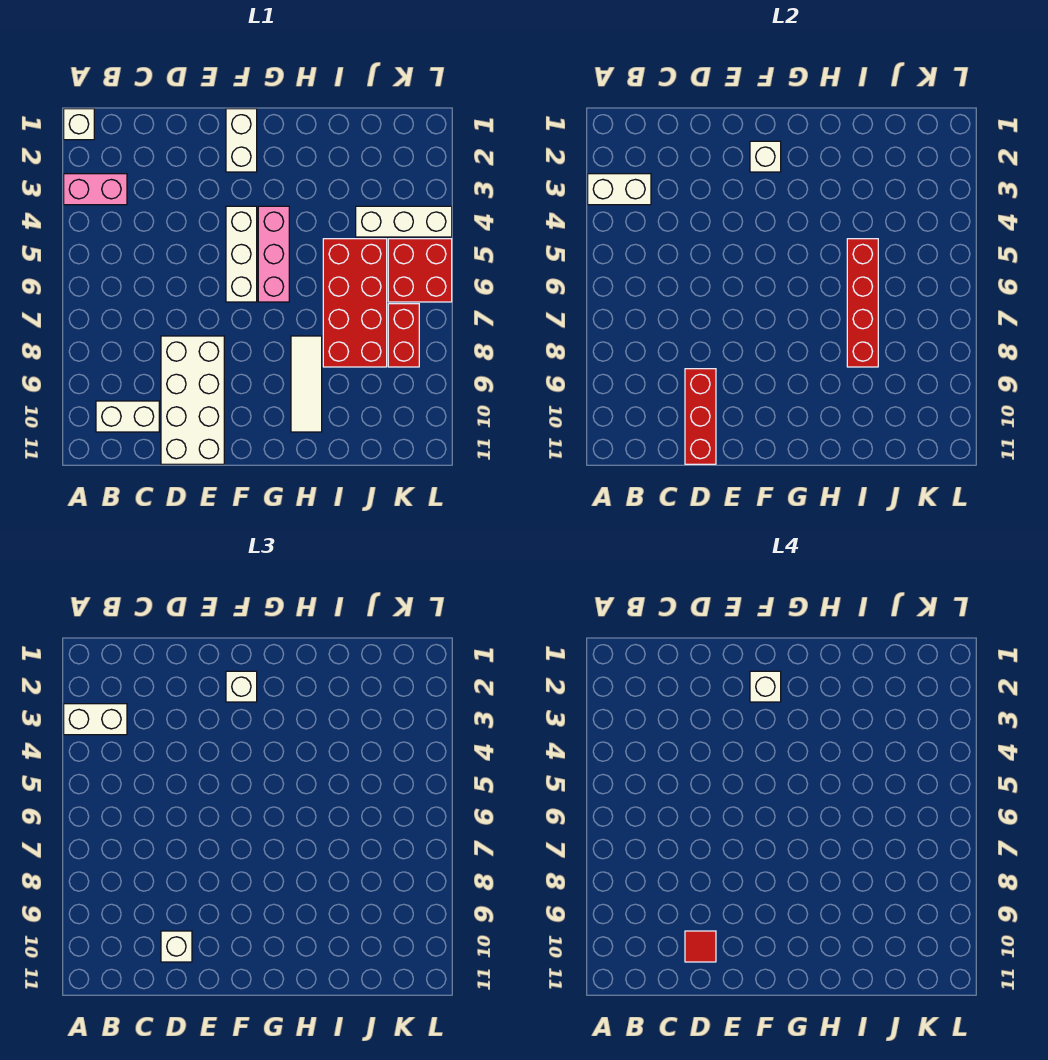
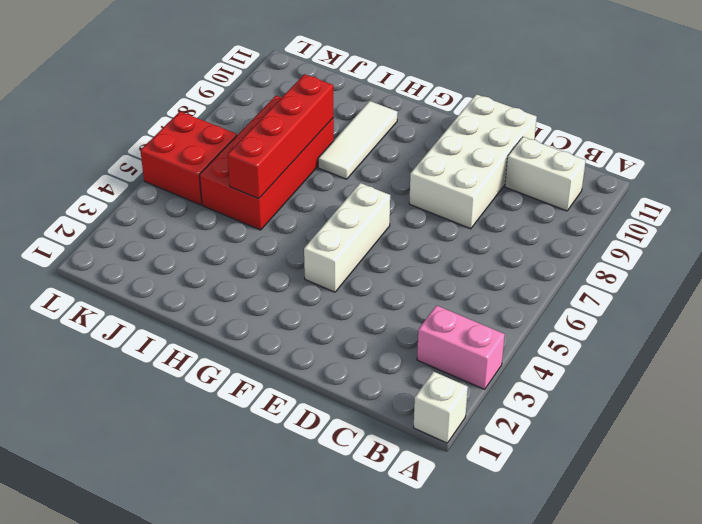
none -> white brick F1:F2 level 1
none -> pink brick G4:G6 level 1
none -> white brick J4:L4 level 1

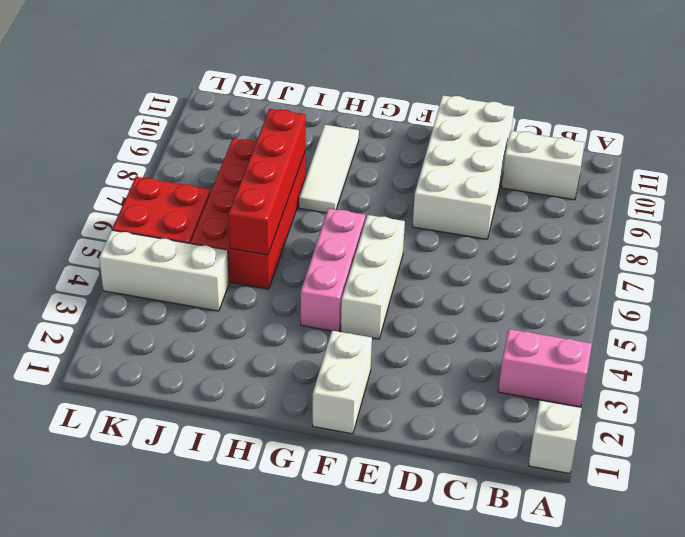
none -> red brick K7:K8 level 1
none -> white brick A3:B3 level 2
none -> red brick D9:D11 level 2

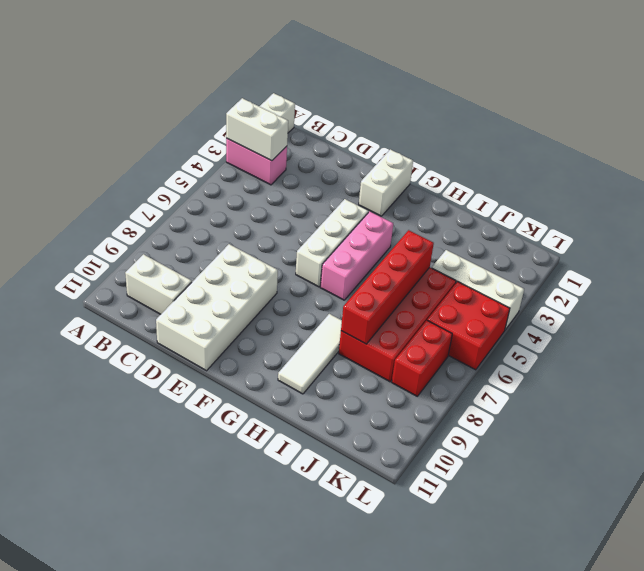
none -> red brick D9:D11 level 2
none -> white brick F2 level 2
none -> white brick A3:B3 level 3

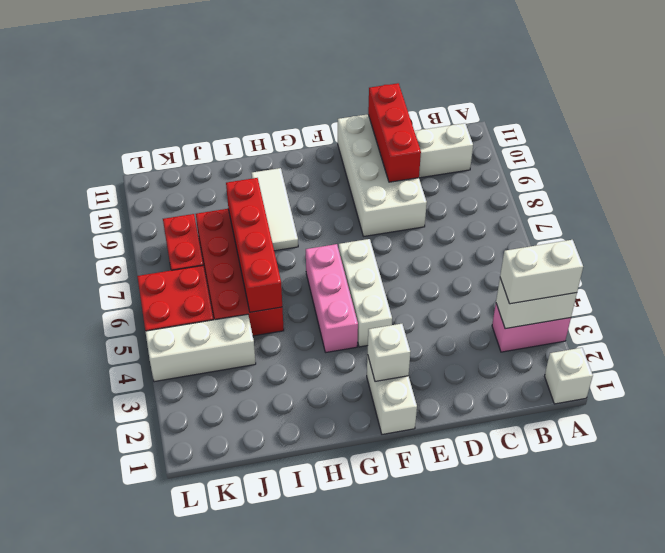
none -> white brick D10 level 3
none -> white brick F2 level 3
none -> red tile D10 level 4

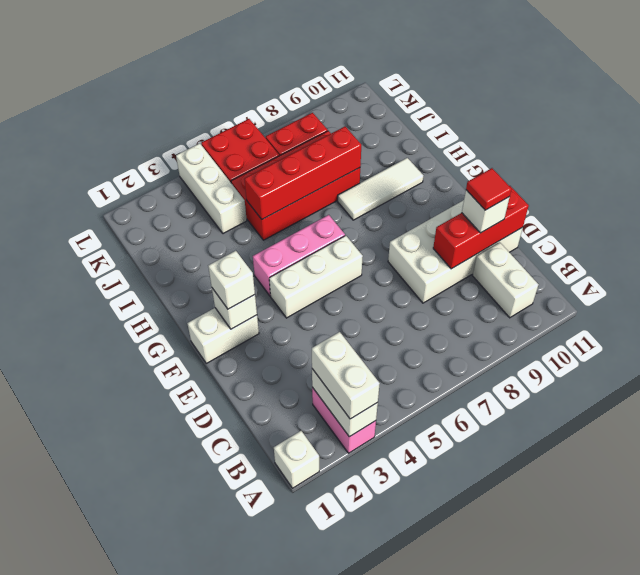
none -> white brick F2 level 4

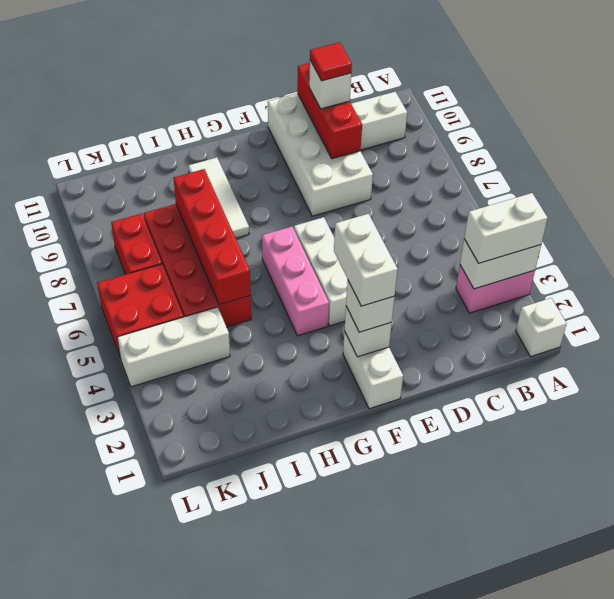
white brick F2:F3 level 4 -> white brick F2 level 4

